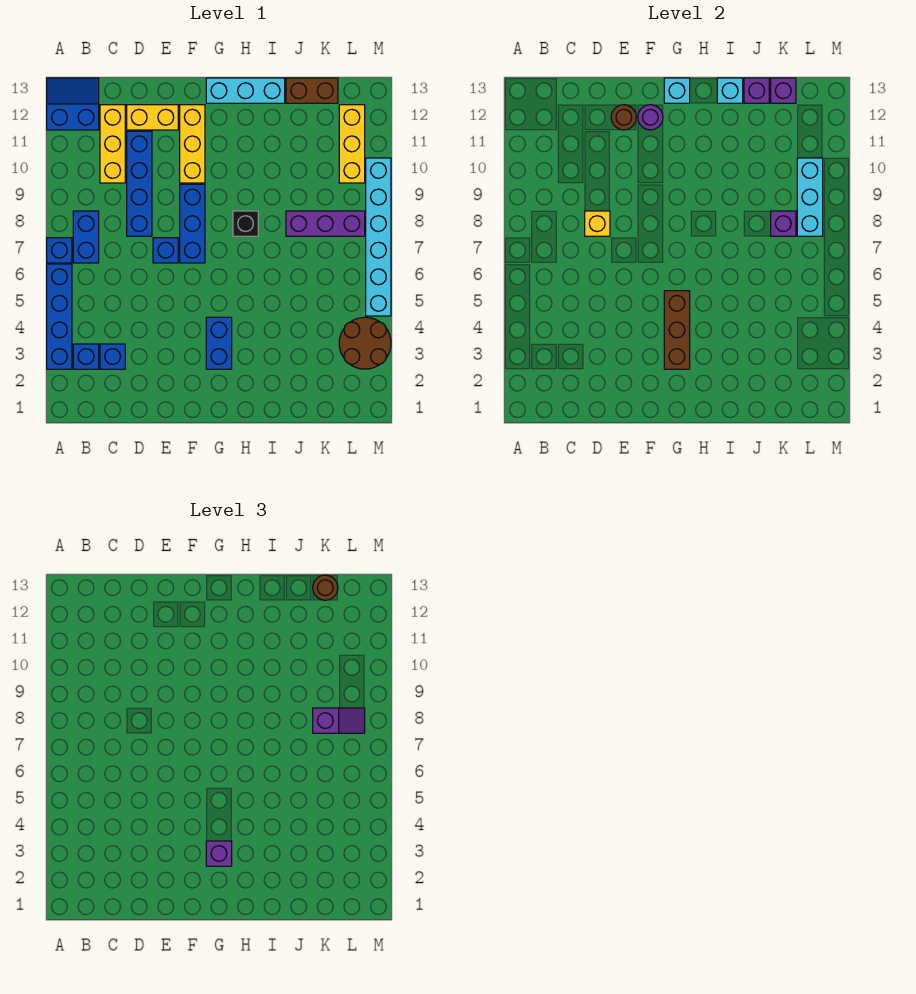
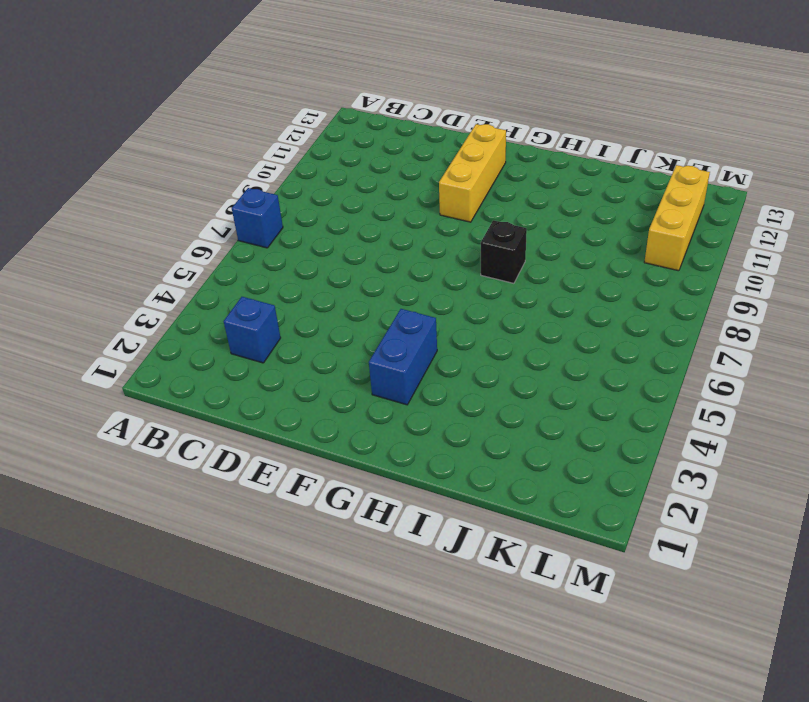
none -> blue brick A3:A6 level 1
none -> blue slope A12:B13 level 1 top 12
none -> blue brick B3 level 1
none -> blue brick B7:B8 level 1

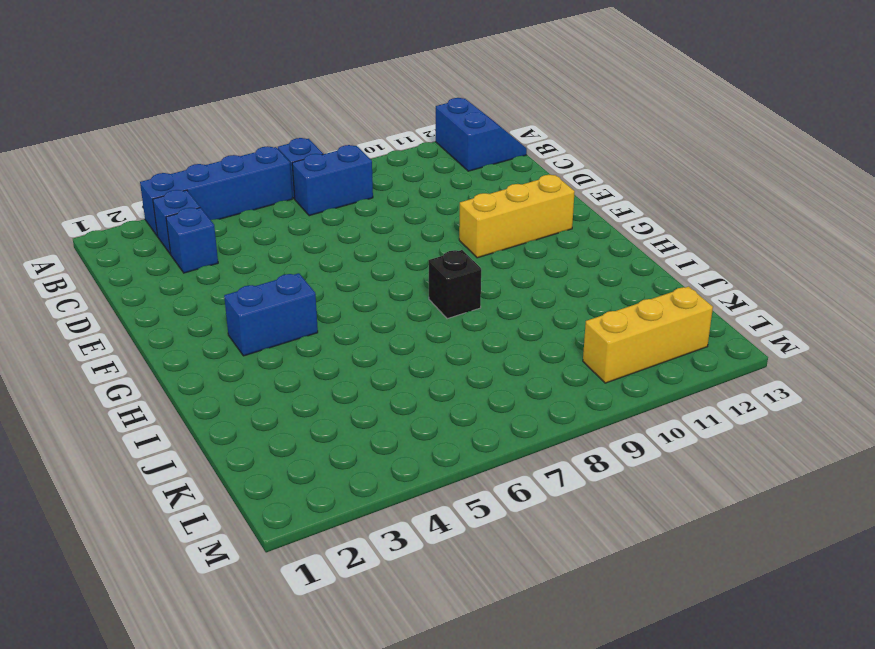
none -> yellow brick C10:C12 level 1
none -> blue brick D8:D11 level 1
none -> yellow brick D12:E12 level 1
none -> blue brick E7 level 1

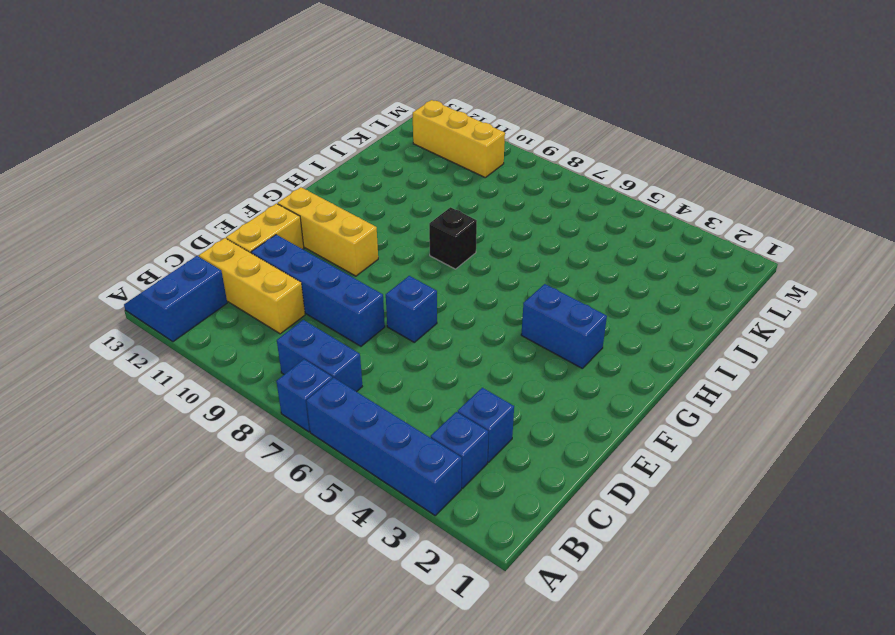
none -> blue brick F7:F9 level 1
none -> cyan brick G13:I13 level 1
none -> purple brick J8:L8 level 1
none -> brown brick J13:K13 level 1

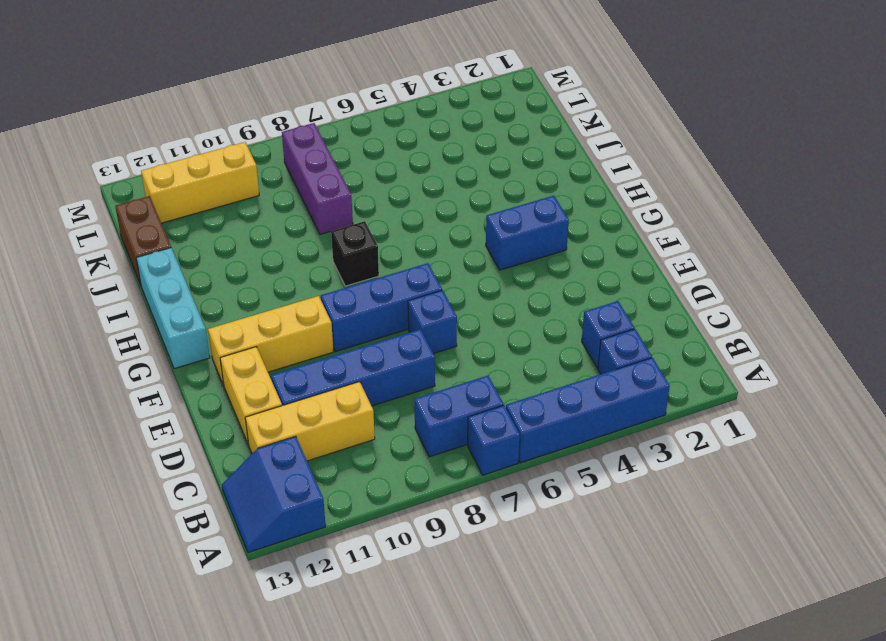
none -> brown round brick L3:M4 level 1
none -> cyan brick M5:M10 level 1
none -> yellow brick D8 level 2
none -> brown round brick E12 level 2

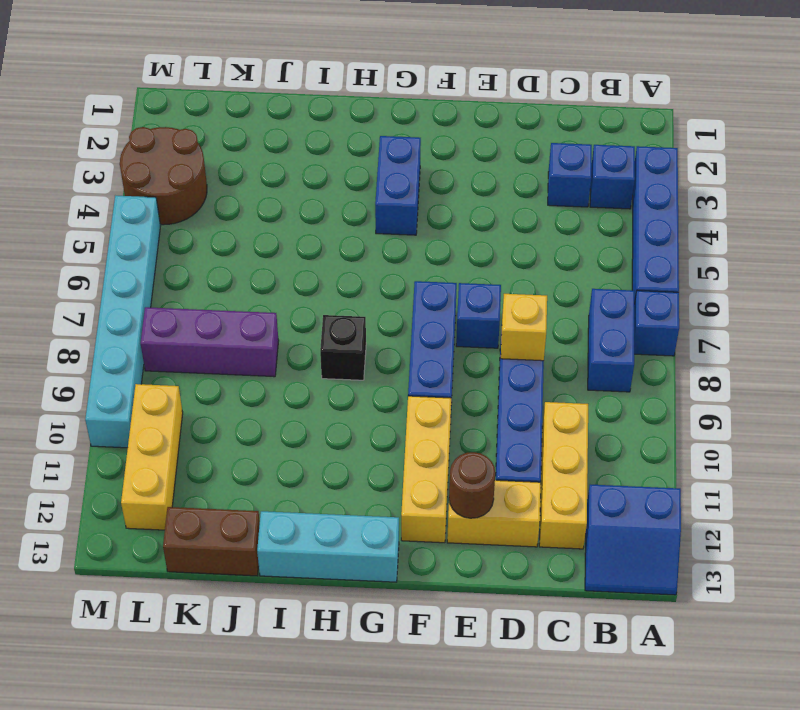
none -> purple round brick F12 level 2
none -> brown brick G3:G5 level 2
none -> cyan brick G13 level 2
none -> cyan brick I13 level 2

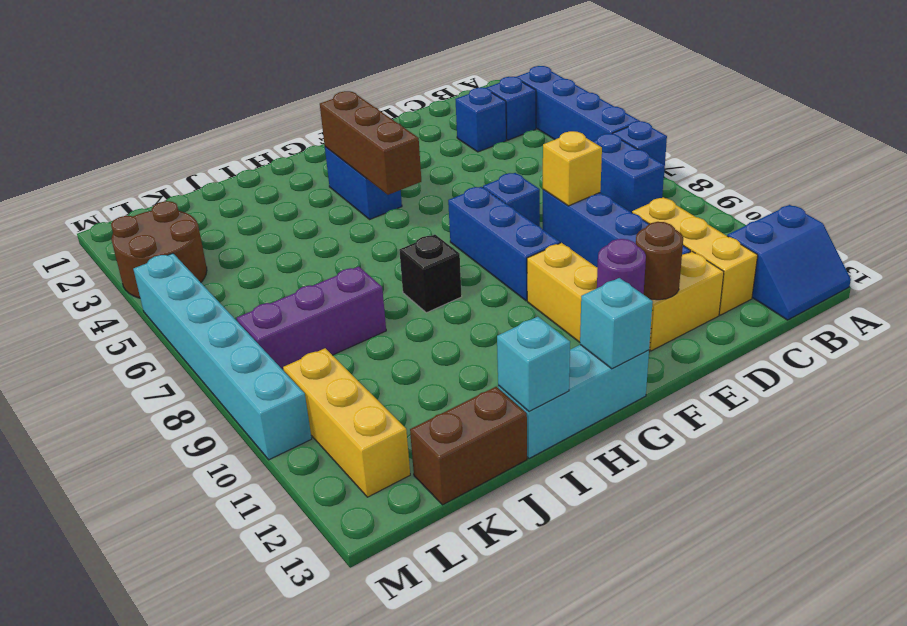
none -> purple brick J13 level 2
none -> purple brick K8 level 2
none -> purple brick K13 level 2
none -> cyan brick L8:L10 level 2

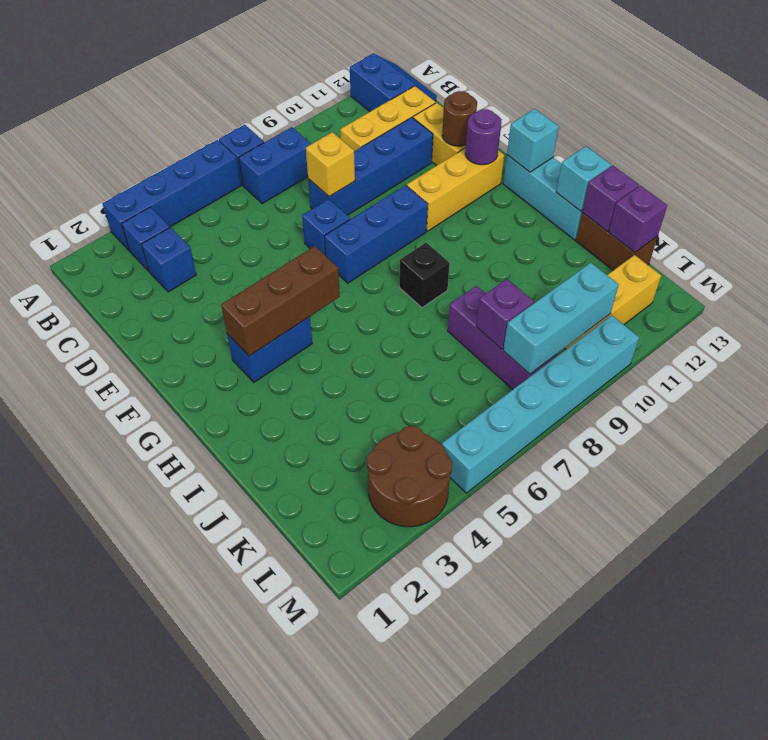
none -> purple brick G3 level 3
none -> purple slope K8:L8 level 3 top K
none -> brown round brick K13 level 3

